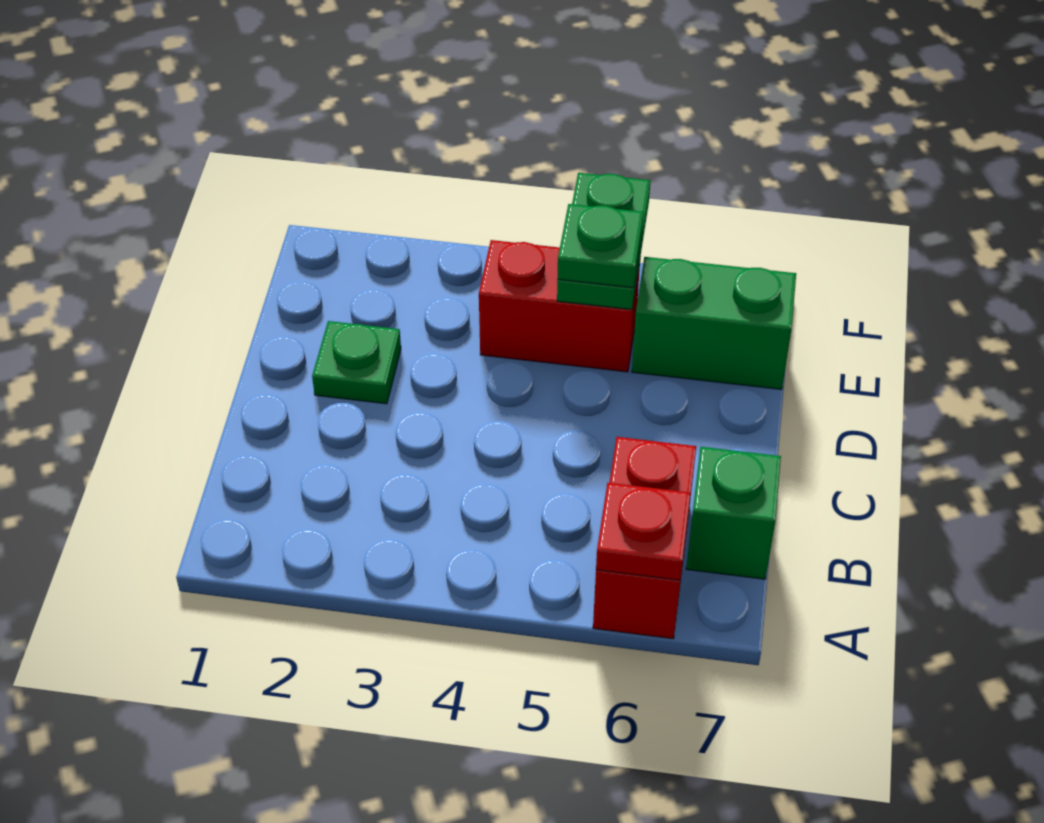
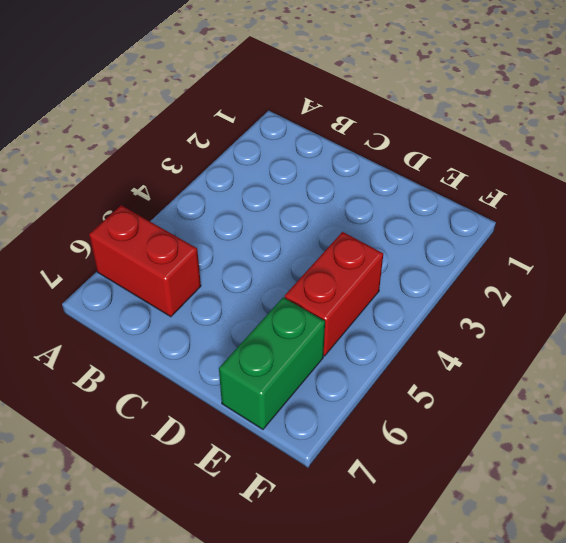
none -> green brick B7 level 1
none -> green plate D2 level 1

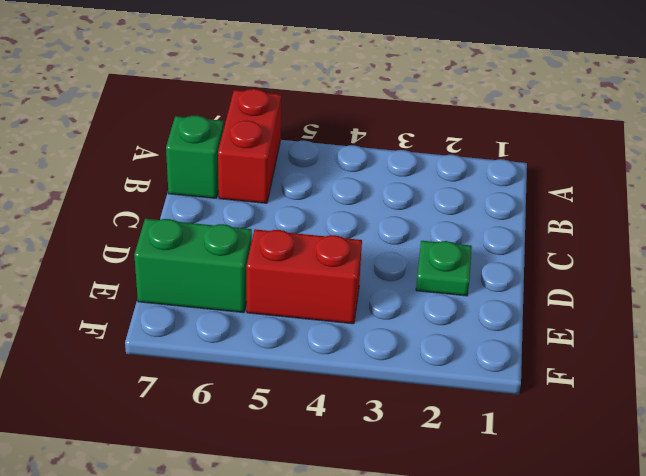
none -> red plate A6 level 2
none -> green plate E5:F5 level 2

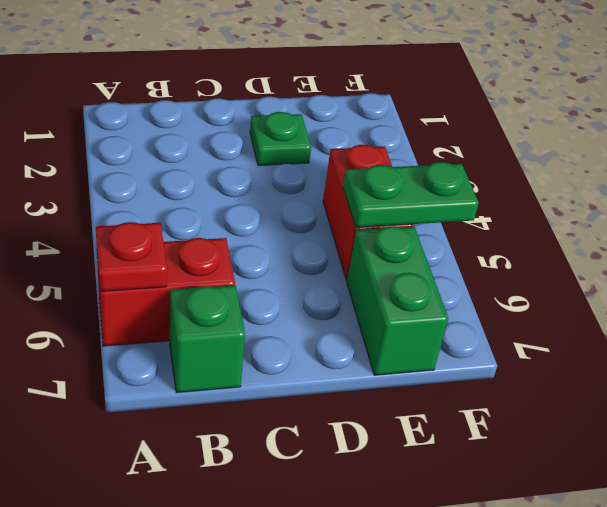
none -> green plate E5 level 3

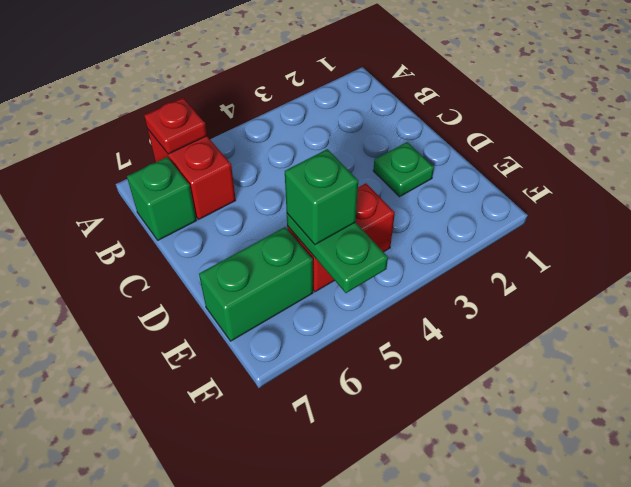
green brick E5 level 3 -> green plate E5 level 3

